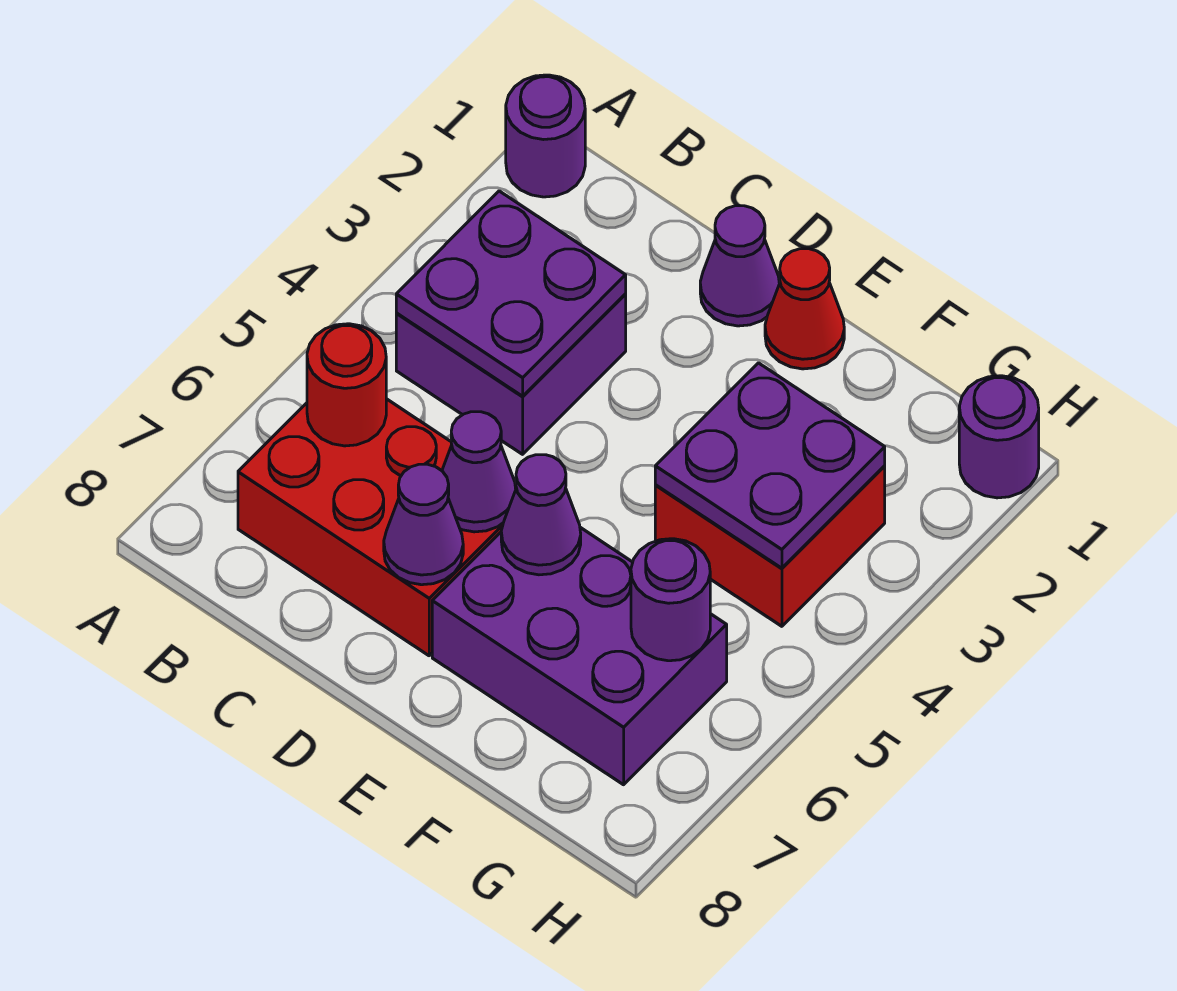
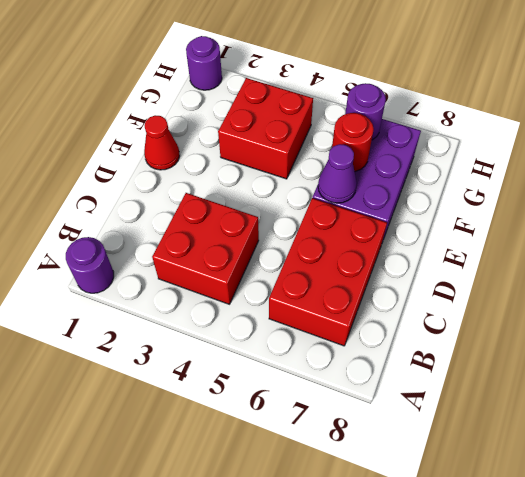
red brick B3:C4 level 1 -> purple brick B3:C4 level 1
red round brick F6 level 2 -> red round brick B6 level 2
none -> purple cone D1 level 1
none -> purple plate B3:C4 level 2
none -> purple cone D6 level 2

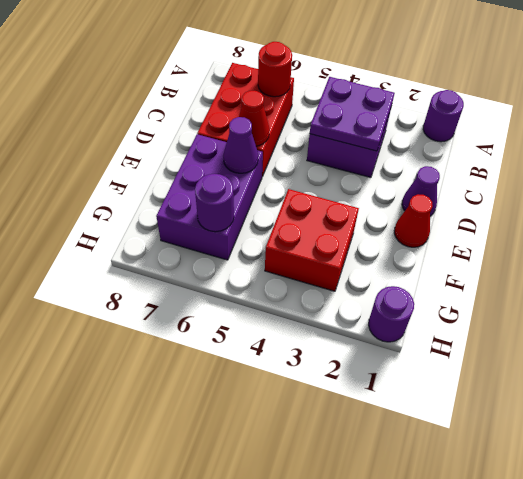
red cone D6 level 2 -> purple cone D6 level 2
none -> purple cone D7 level 2
none -> purple plate F3:G4 level 2

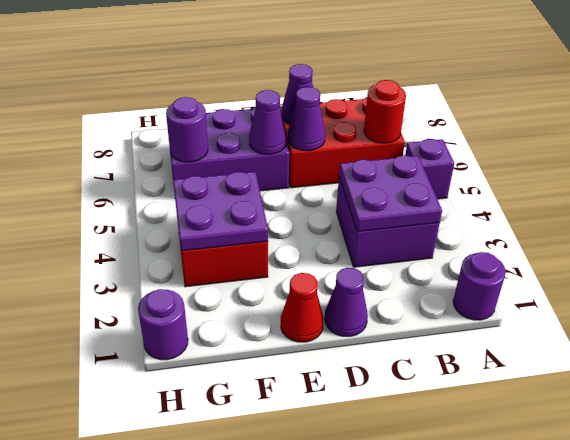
purple brick A5 level 1 -> none

